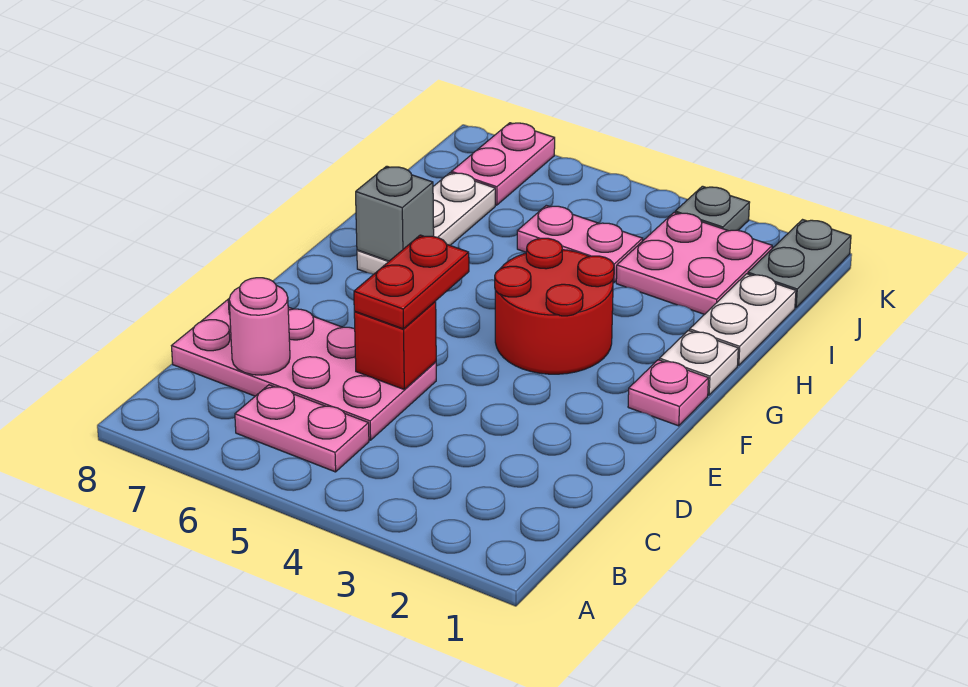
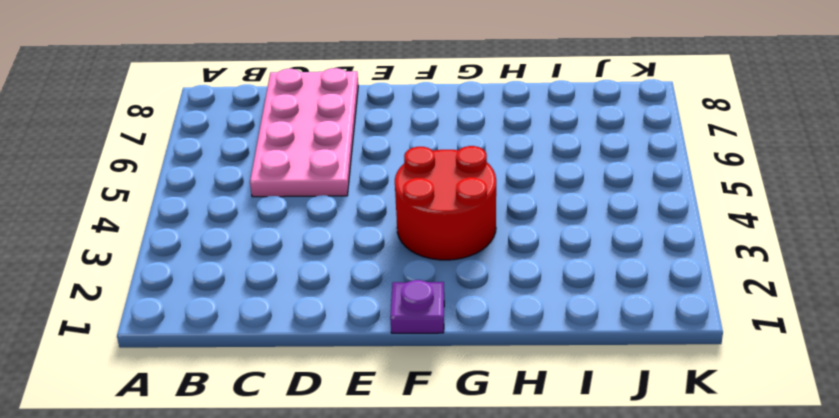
purple plate F1 level 1 -> pink plate F1 level 1
none -> pink plate B5:B6 level 1
none -> white plate G1 level 1
none -> white plate G7:I7 level 1

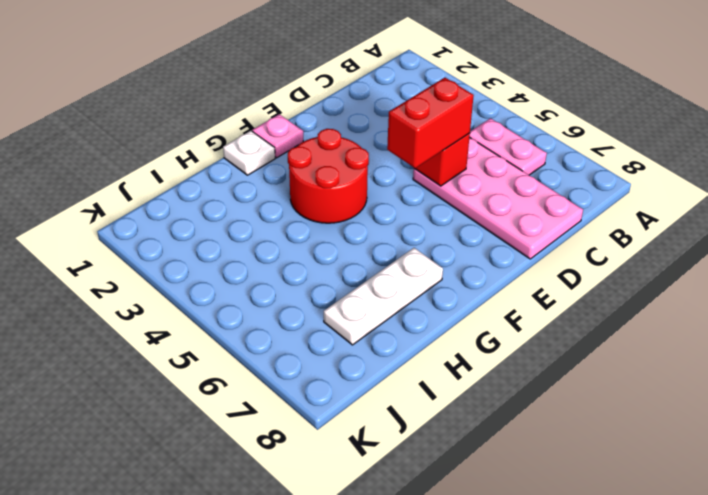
red brick D5:E5 level 3 -> red plate D5:E5 level 3
none -> white plate H1:I1 level 1
none -> pink plate I2:J3 level 1
none -> pink plate I4:I5 level 1

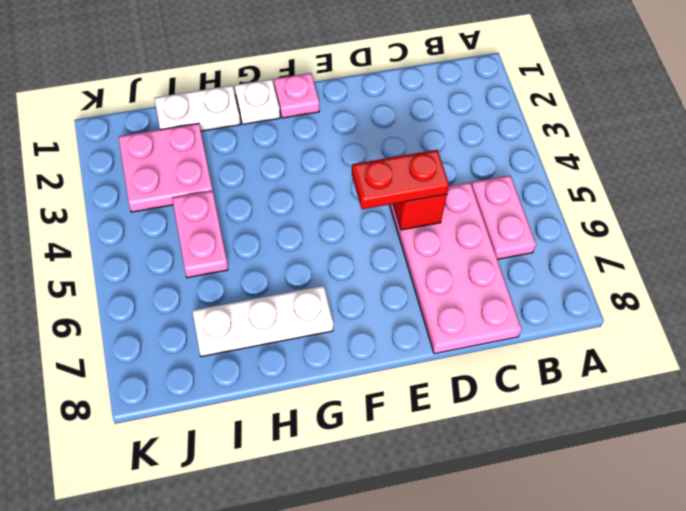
none -> red round brick F3:G4 level 1
none -> grey plate J1:K1 level 1
none -> pink plate J7:K7 level 1

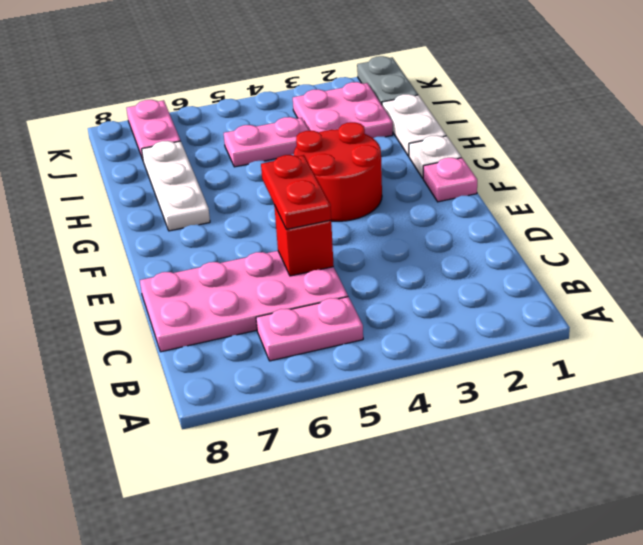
none -> grey plate K3 level 1
none -> pink round brick C7 level 2
none -> grey brick G7 level 2

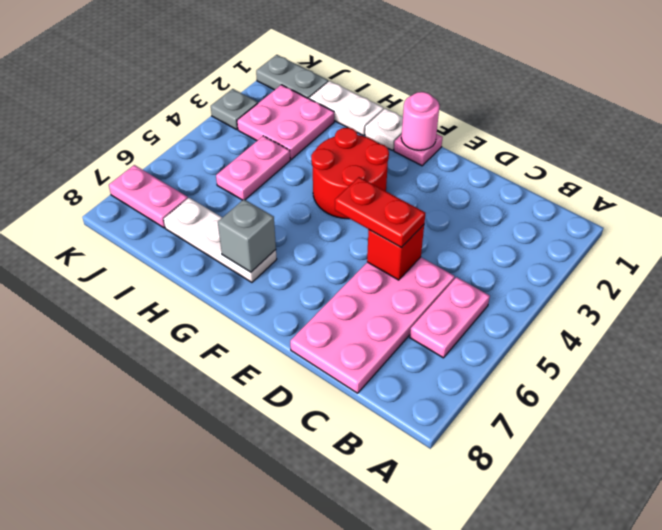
pink round brick F1 level 2 -> pink round brick C7 level 2

